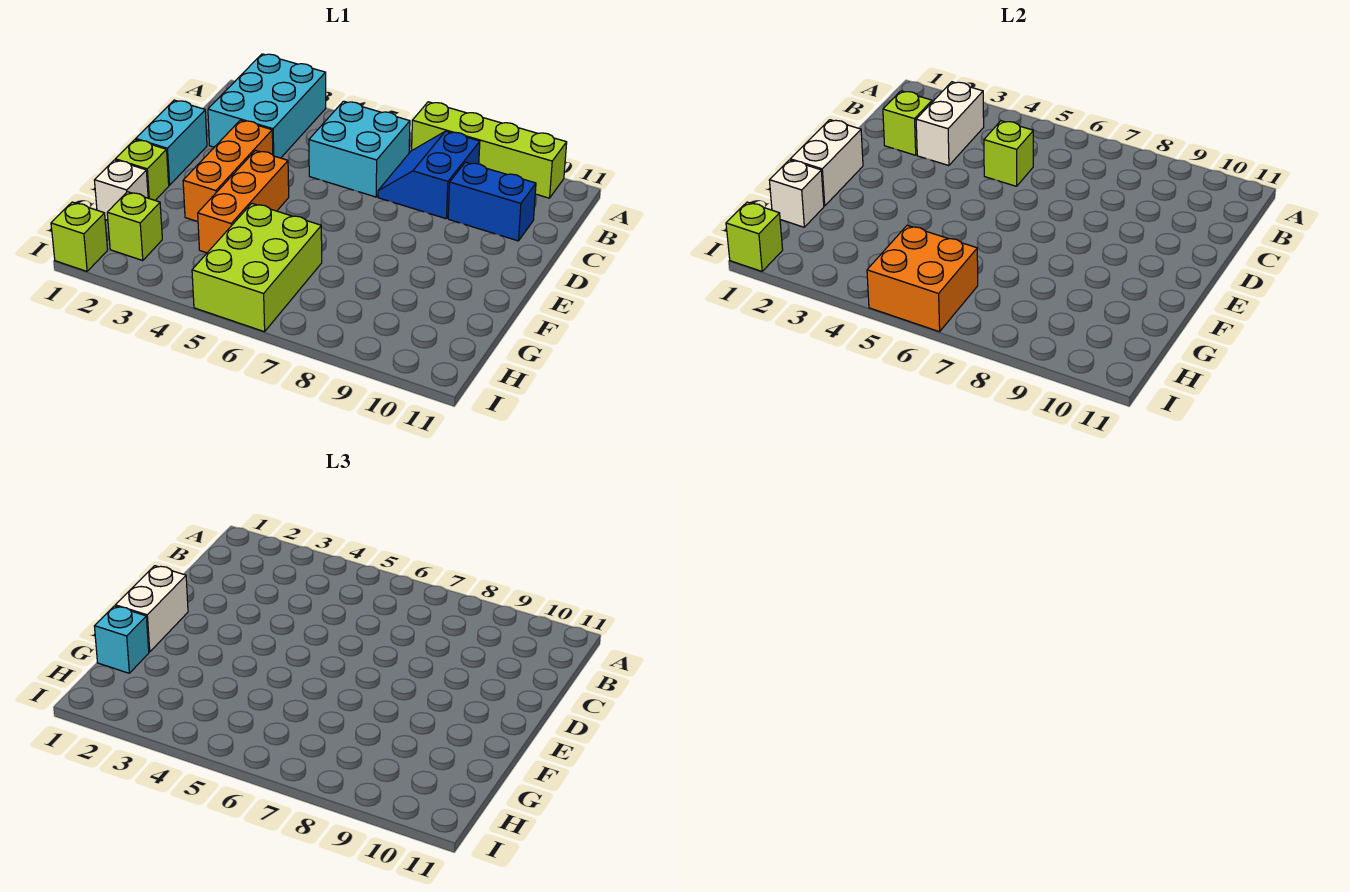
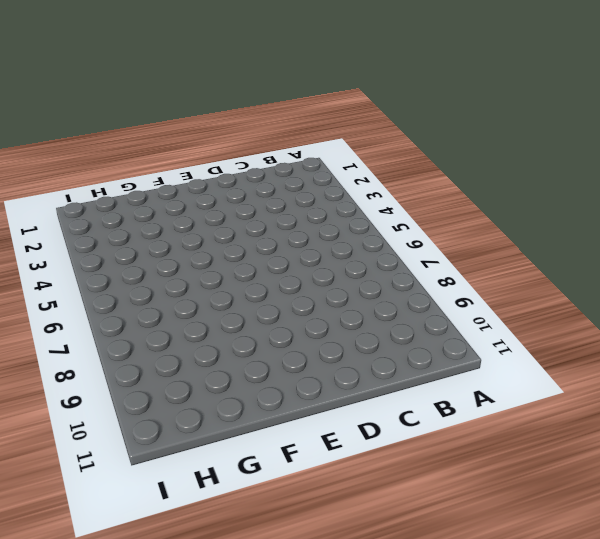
none -> cyan brick A2:C3 level 1
none -> lime brick A7:A10 level 1
none -> cyan brick B5:C6 level 1

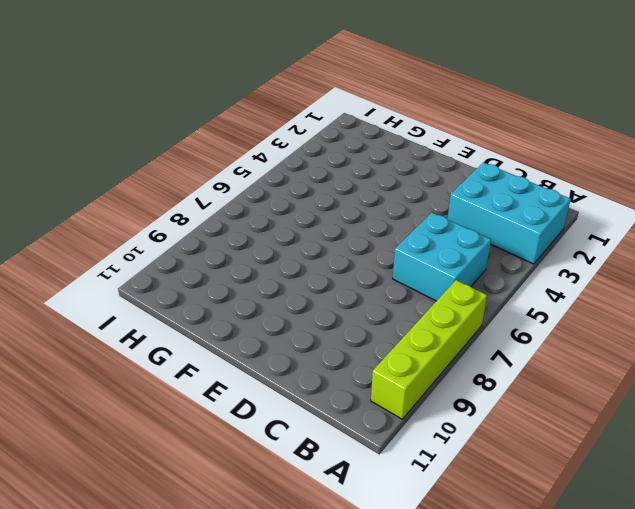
none -> blue slope B7:C8 level 1 top 8
none -> blue brick C9:C10 level 1
none -> cyan brick D1:E1 level 1

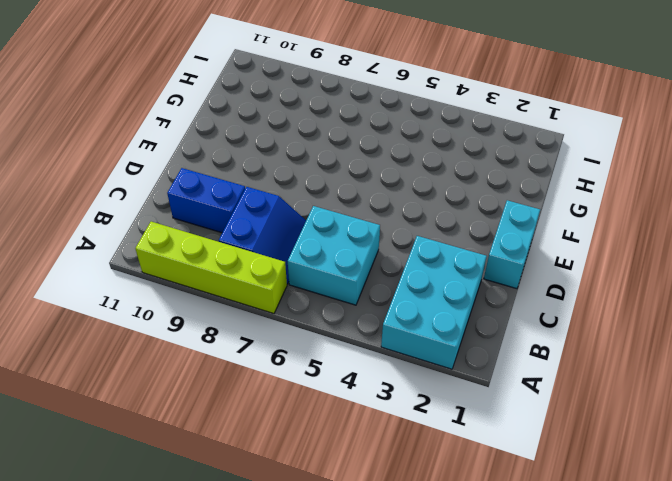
none -> orange brick D3:F3 level 1
none -> orange brick E4:G4 level 1
none -> lime brick F1 level 1

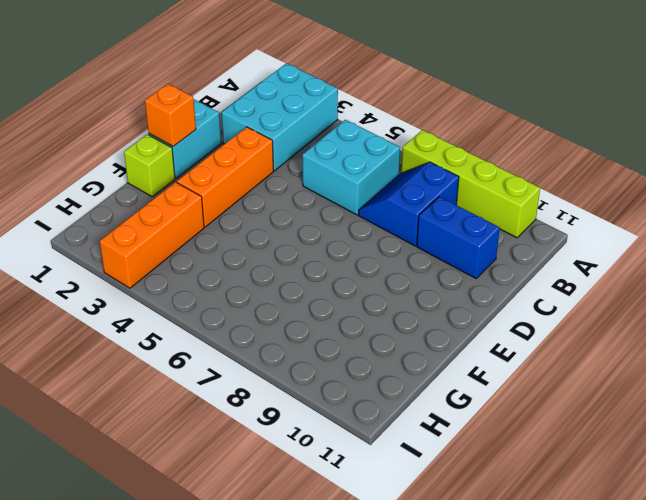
orange brick E1 level 2 -> white brick E1:F1 level 2
orange brick G3:I3 level 1 -> orange brick E4:G4 level 1
none -> white brick G1 level 1
none -> lime brick G5:I6 level 1
none -> lime brick H2 level 1

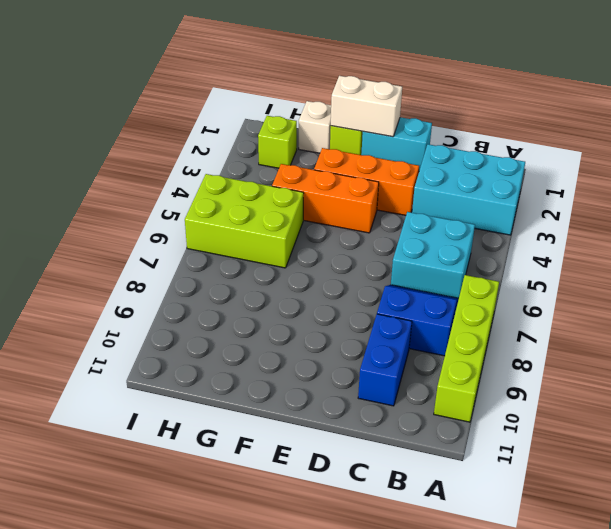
none -> lime brick I1 level 1
none -> white brick B3:C3 level 2
none -> lime brick C2 level 2

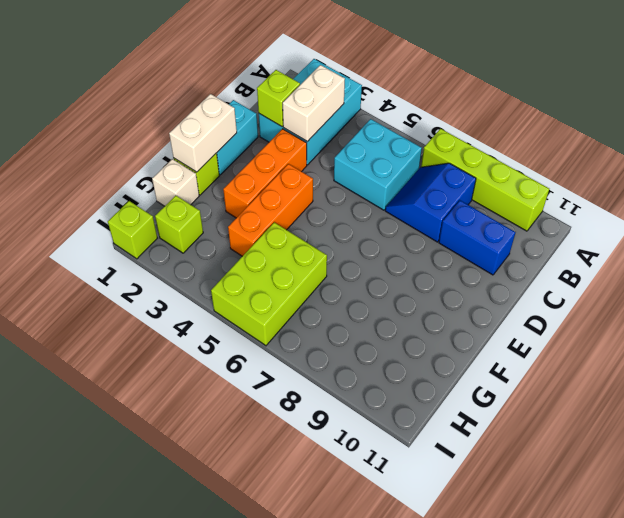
none -> lime brick C5 level 2
none -> white brick G1 level 2
none -> orange brick H5:I6 level 2

